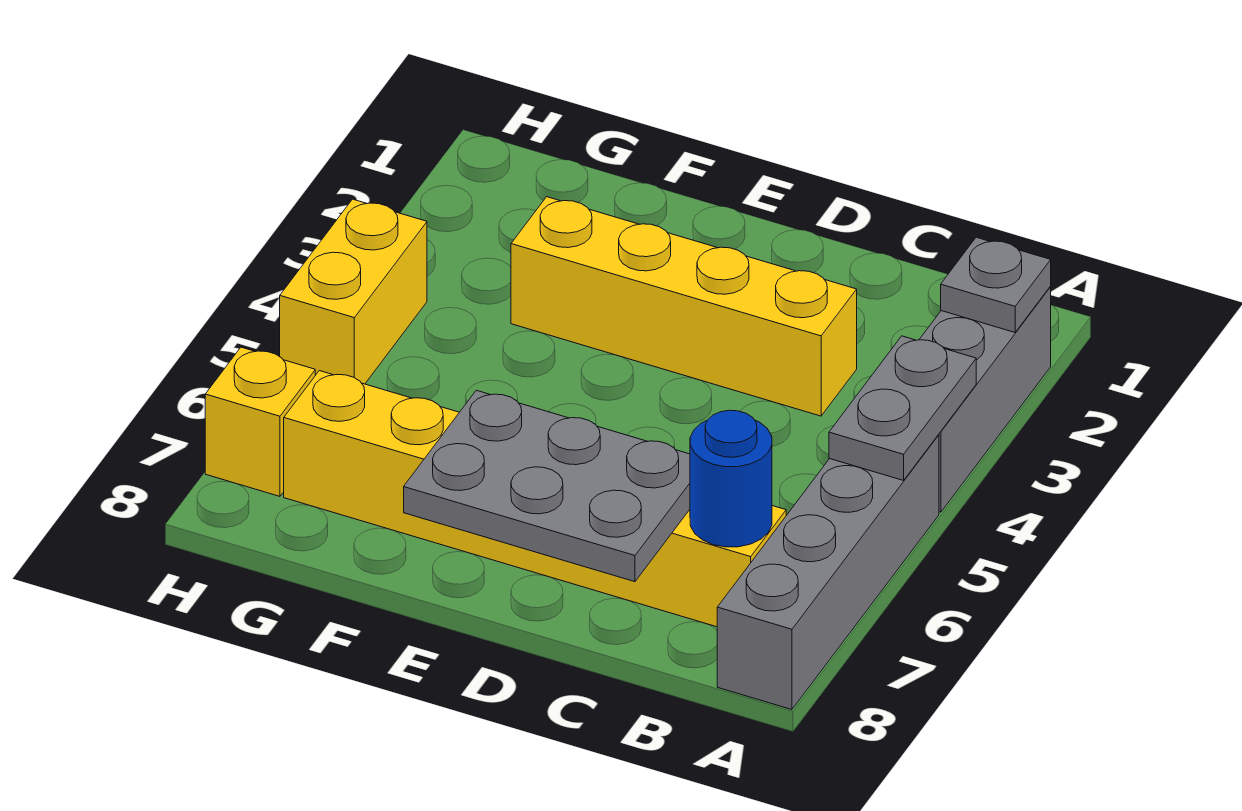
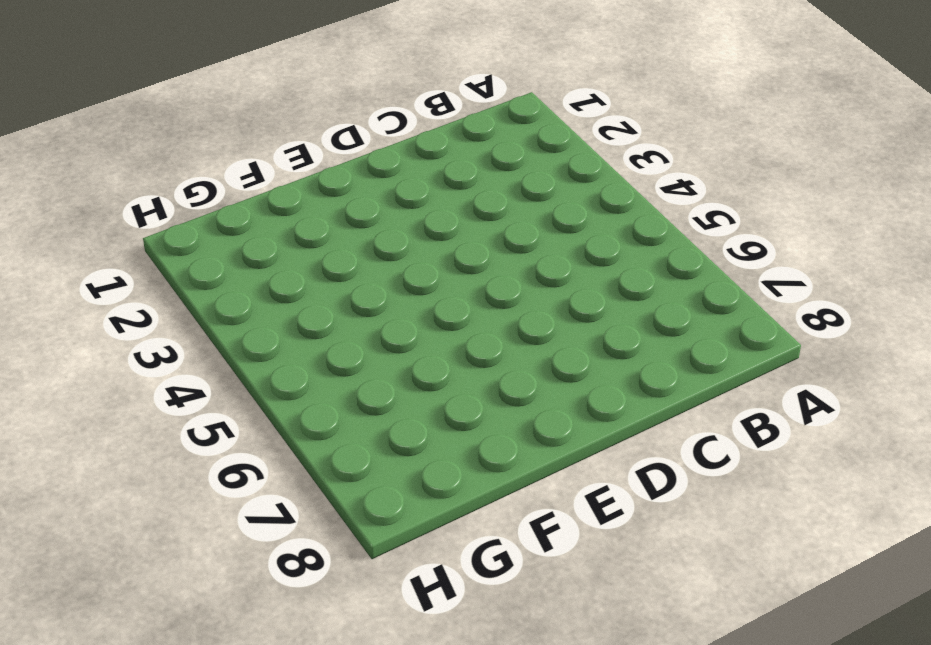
none -> grey brick A2:A4 level 1
none -> grey brick A5:A8 level 1

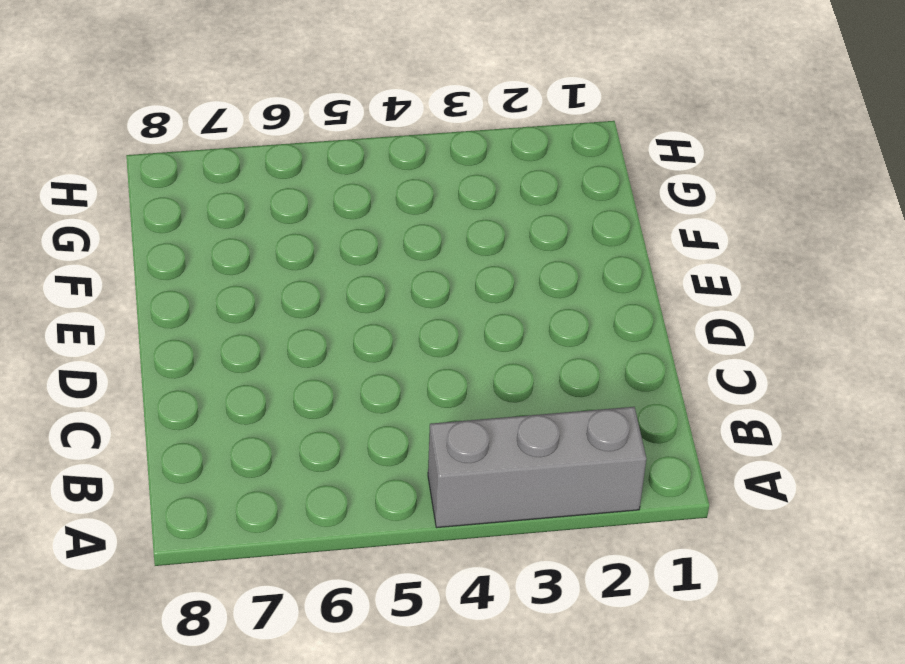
none -> grey brick A5:A8 level 1
none -> yellow brick B7:G7 level 1

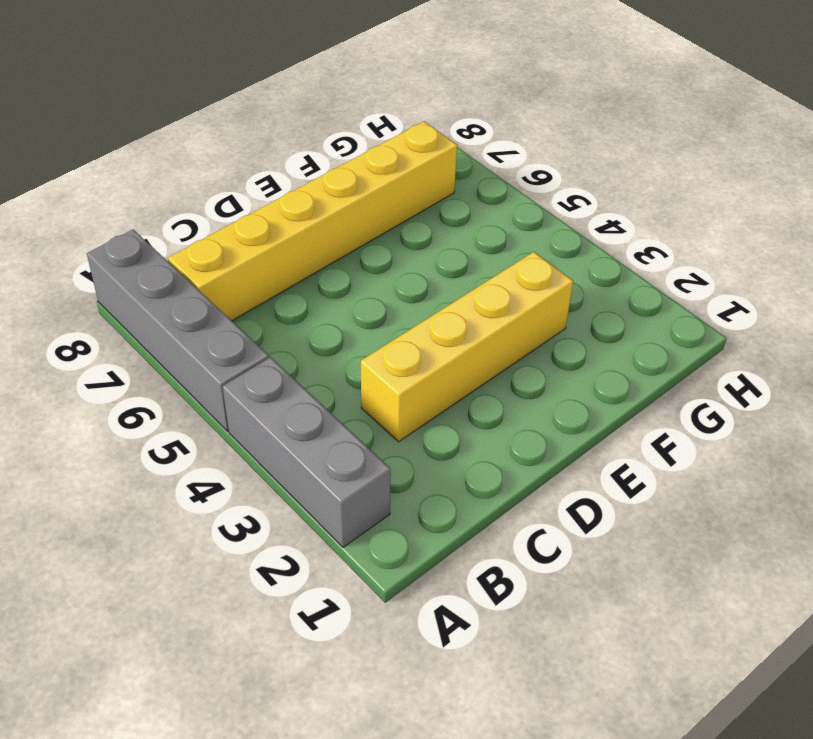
none -> yellow brick H4:H5 level 1
none -> yellow brick H7 level 1

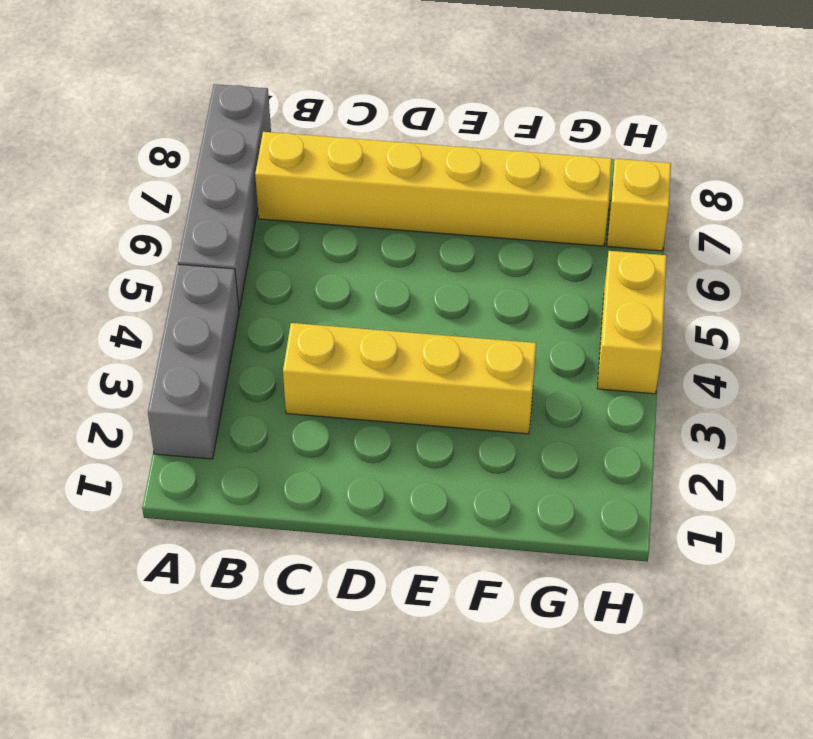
none -> grey plate A2 level 2
none -> grey plate A4:A5 level 2

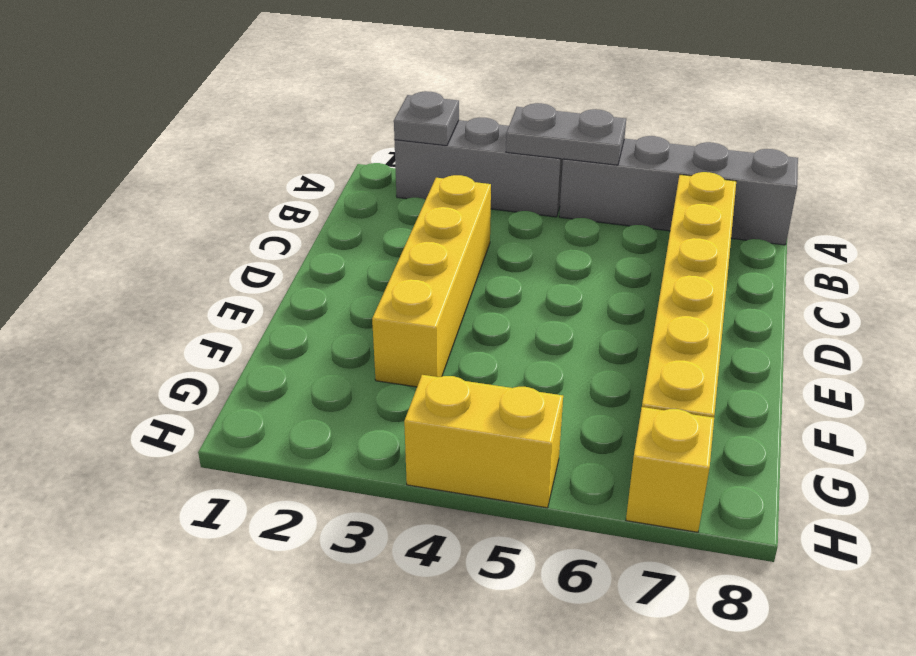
none -> blue round brick B7 level 2
none -> grey plate C7:E8 level 2

